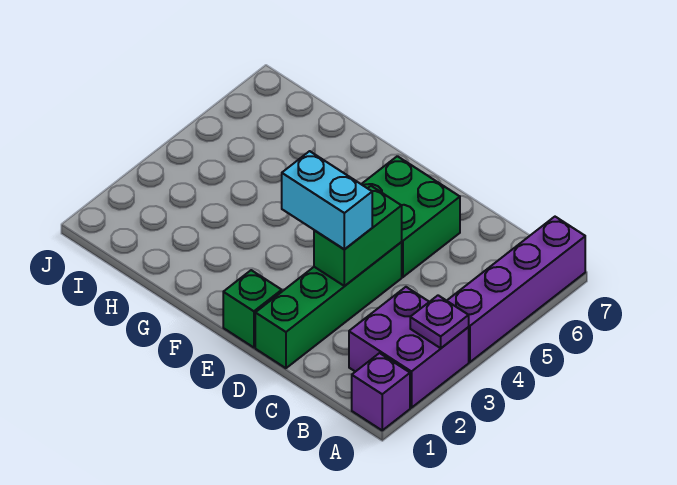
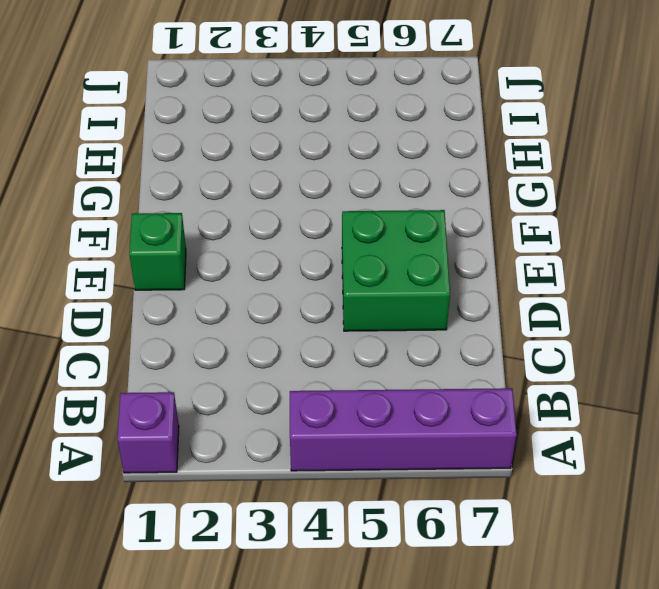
none -> purple brick A2:B3 level 1
none -> green brick D1:D4 level 1

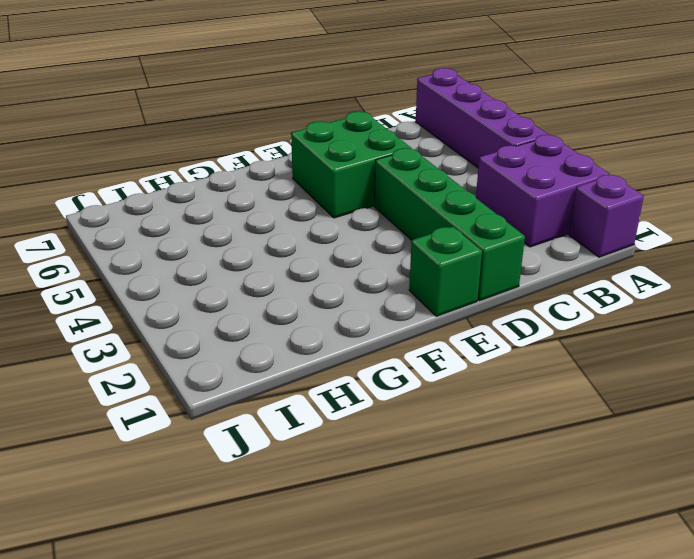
none -> purple plate A3 level 2
none -> green brick D3:D4 level 2

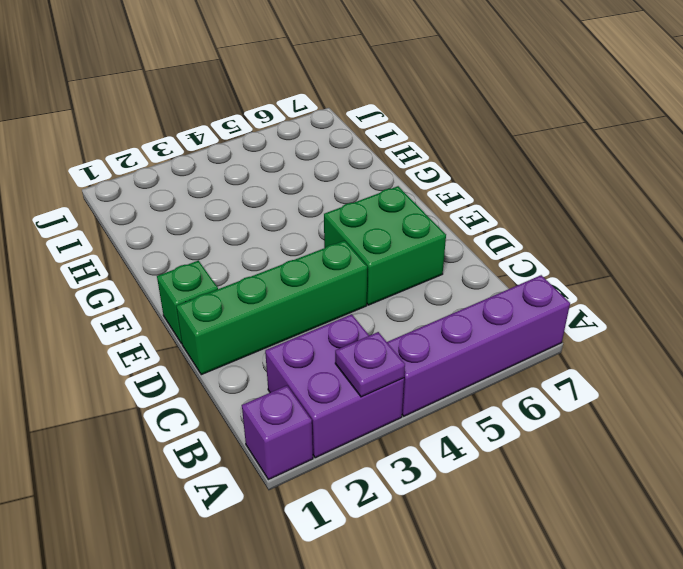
none -> green brick D3:D4 level 2
none -> cyan brick D3:E3 level 3

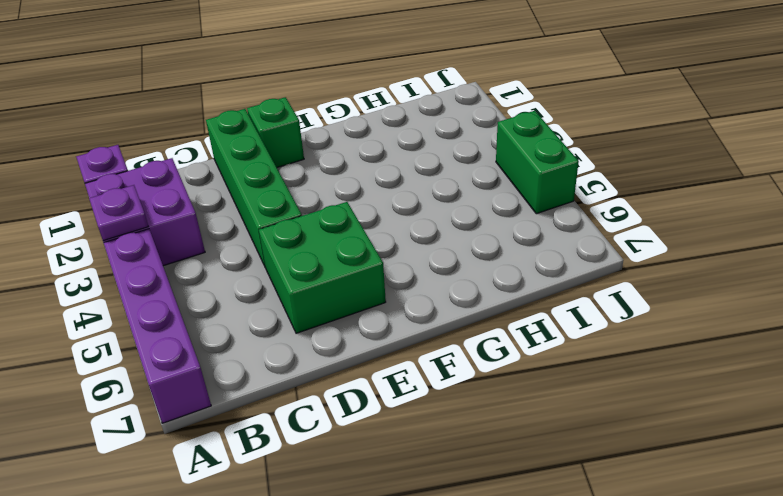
green brick J4:J5 level 1 -> green brick D3:D4 level 2
none -> cyan brick D3:E3 level 3

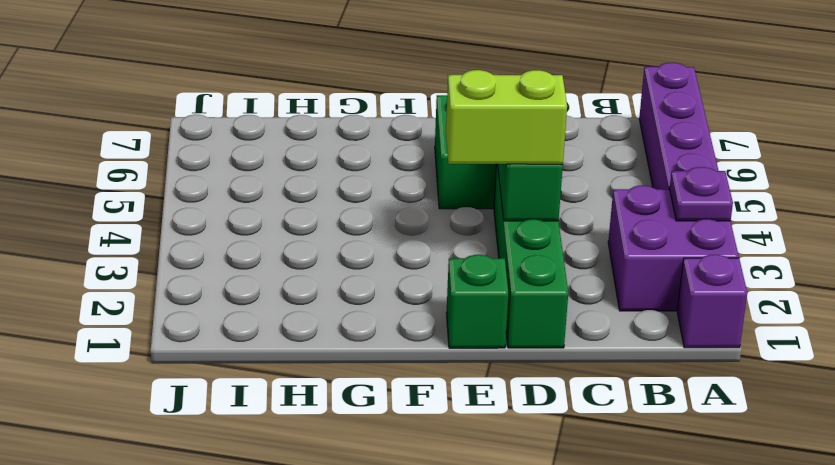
lime brick D3:E3 level 3 -> cyan brick D3:E3 level 3

